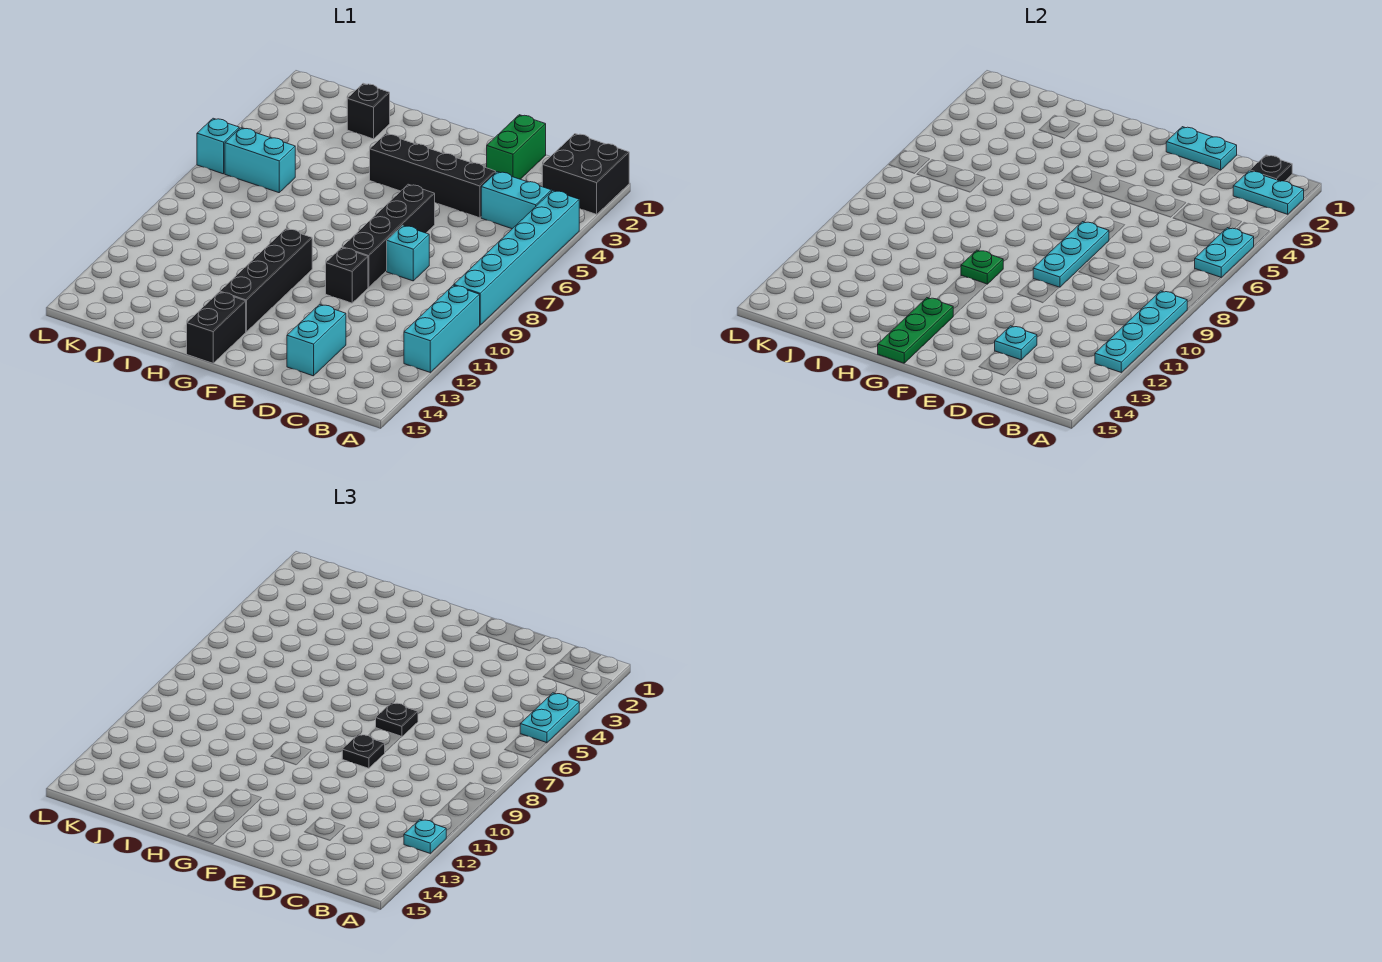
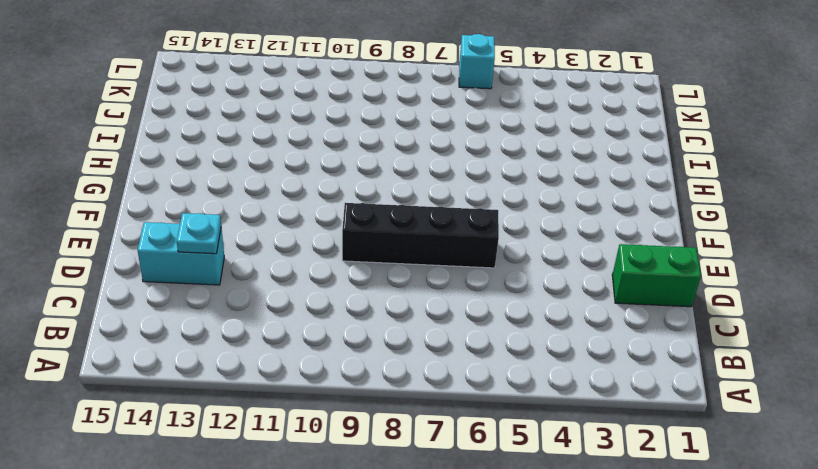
none -> black brick A1:B2 level 1
none -> cyan brick A4:A9 level 1
none -> cyan brick A10:A12 level 1

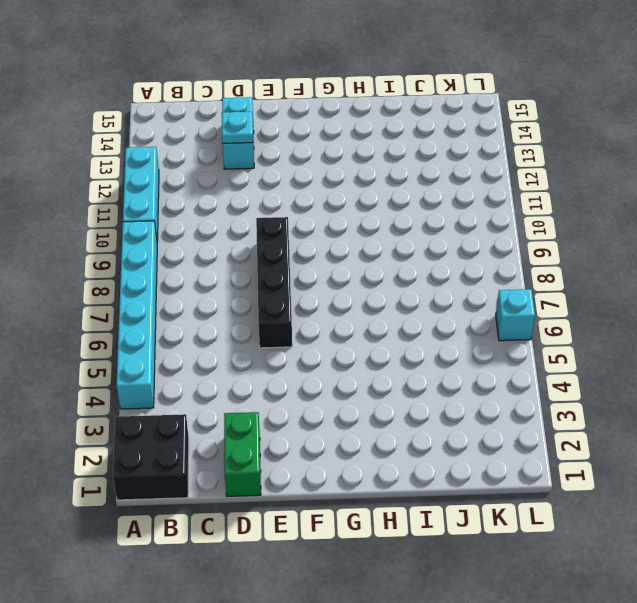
none -> cyan brick B4:C4 level 1
none -> black brick D4:G4 level 1
none -> cyan brick D8 level 1

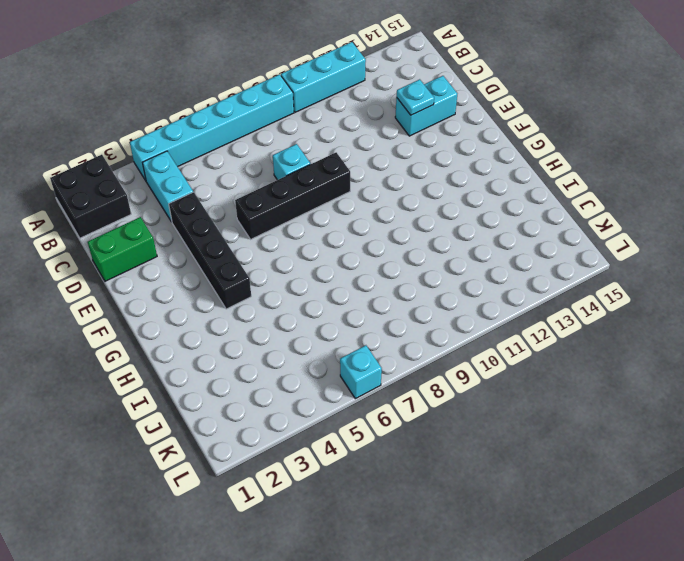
none -> black brick E10 level 1
none -> black brick G10:G13 level 1
none -> black brick G14:G15 level 1

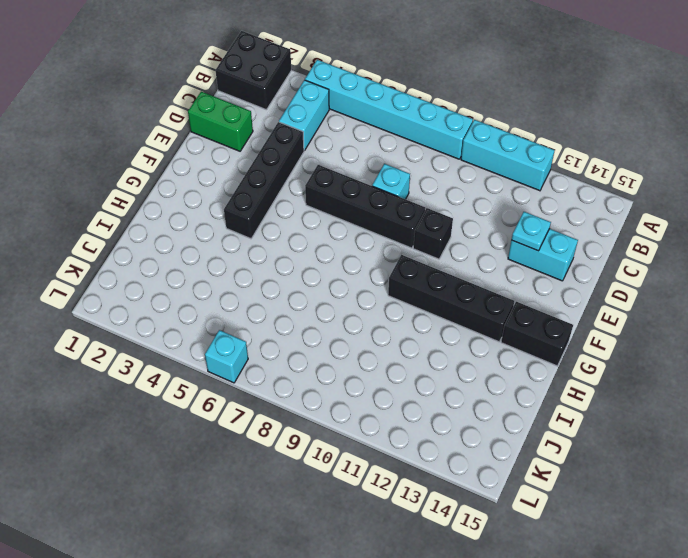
none -> black brick I2 level 1
none -> cyan brick J6:K6 level 1
none -> cyan plate A2:B2 level 2

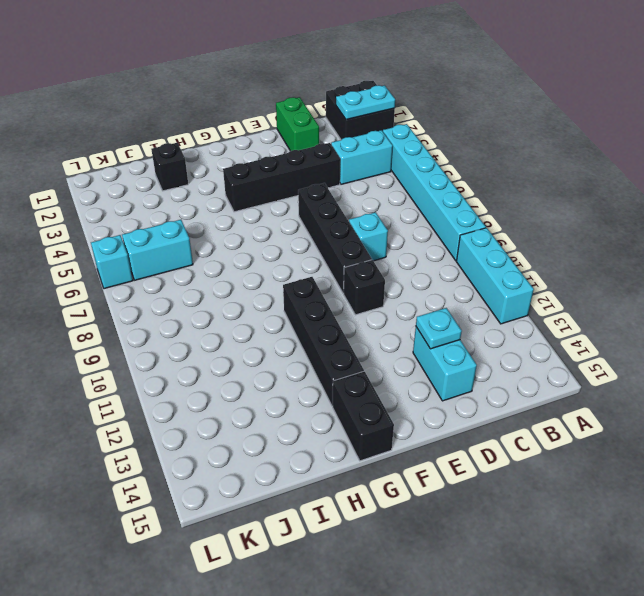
none -> cyan plate A5:A6 level 2
none -> cyan plate A9:A12 level 2
none -> black plate B1 level 2

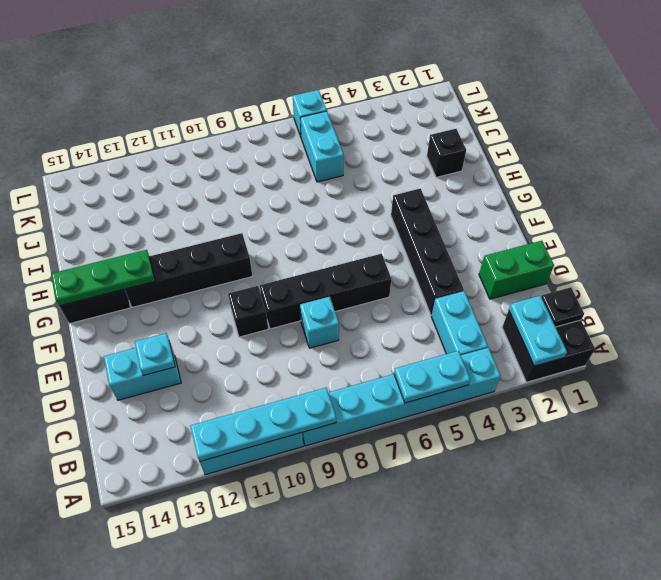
none -> cyan plate D1:E1 level 2
none -> cyan plate E7:E9 level 2
none -> green plate G10 level 2

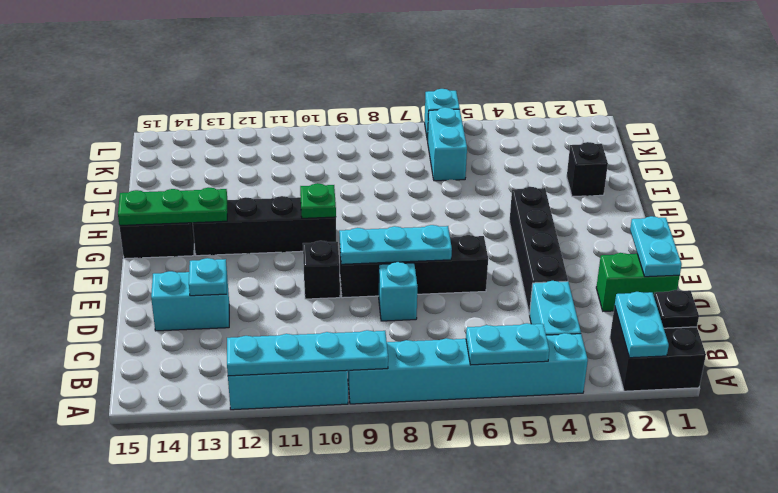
none -> cyan plate A4:A5 level 3
none -> cyan plate A12 level 3
none -> black plate E7 level 3

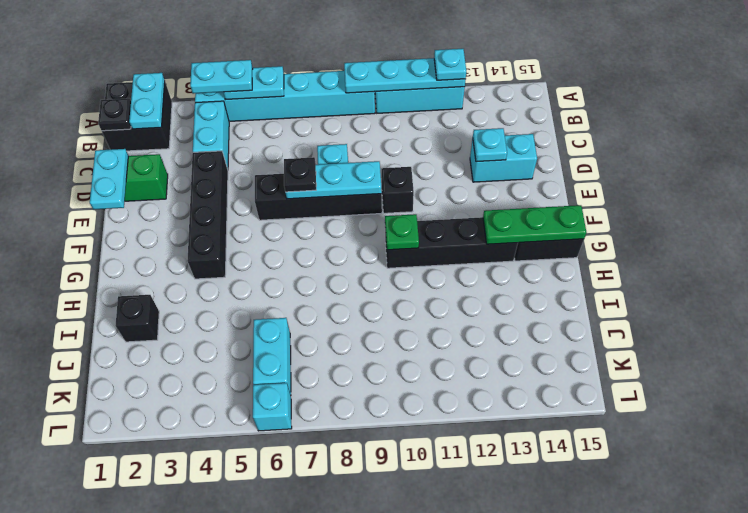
none -> black plate E9 level 3

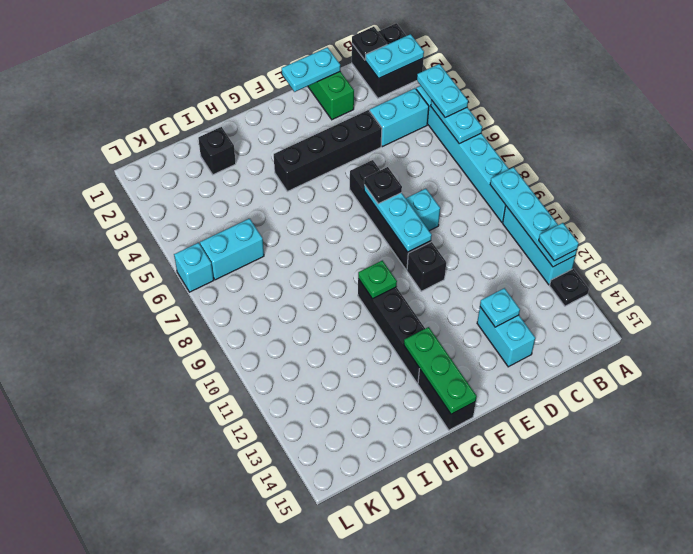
black plate A13 level 1 -> black plate E9 level 3

